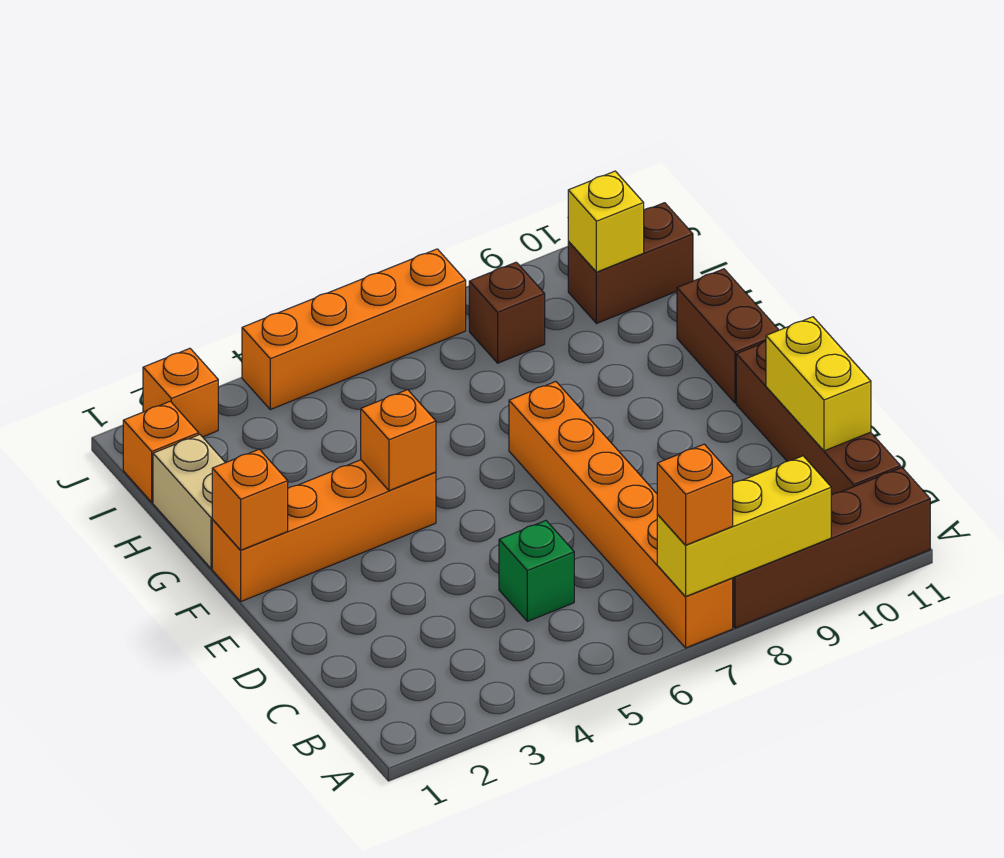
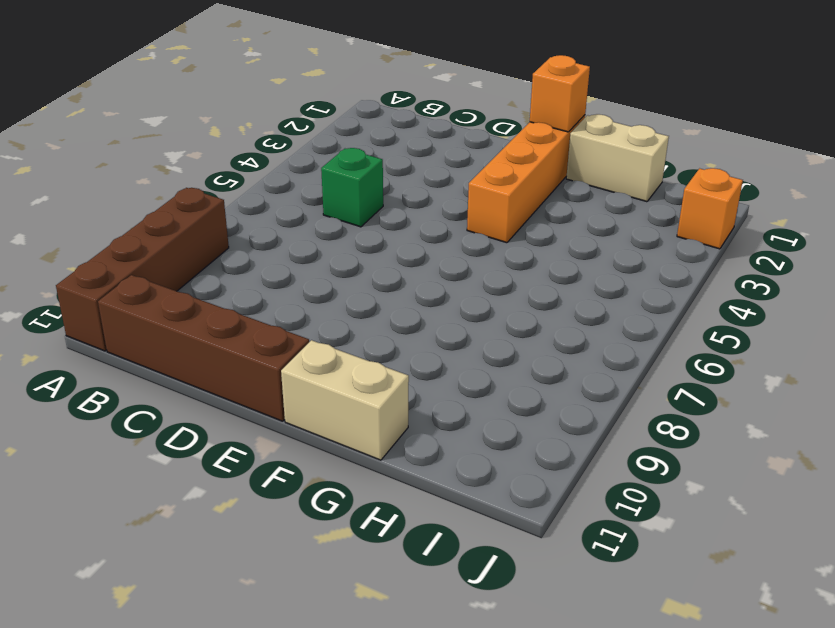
tan brick F11:G11 level 1 -> brown brick F11:G11 level 1
none -> orange brick A7:F7 level 1
none -> orange brick I1 level 1
none -> brown brick I8 level 1

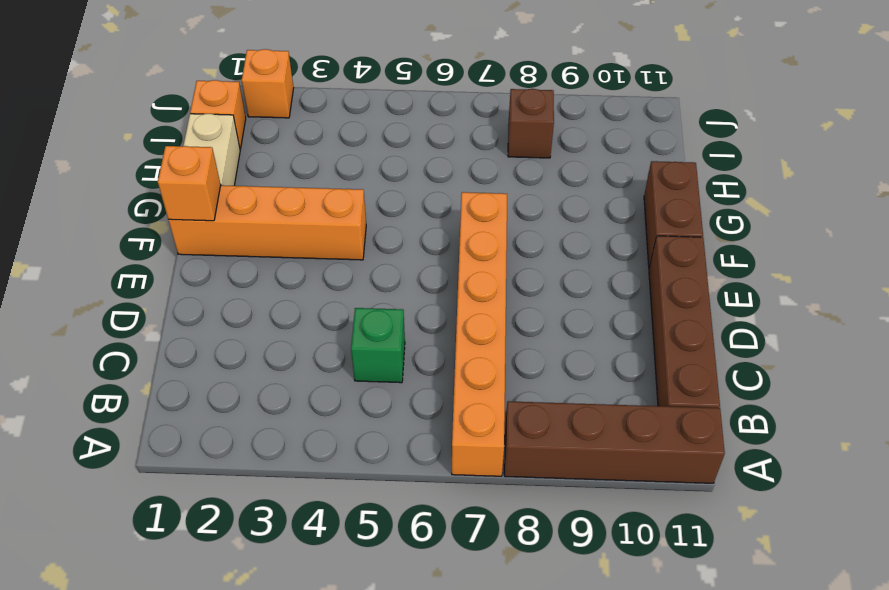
none -> brown brick I10:I11 level 1
none -> orange brick J4:J7 level 1
none -> yellow brick A7:A9 level 2

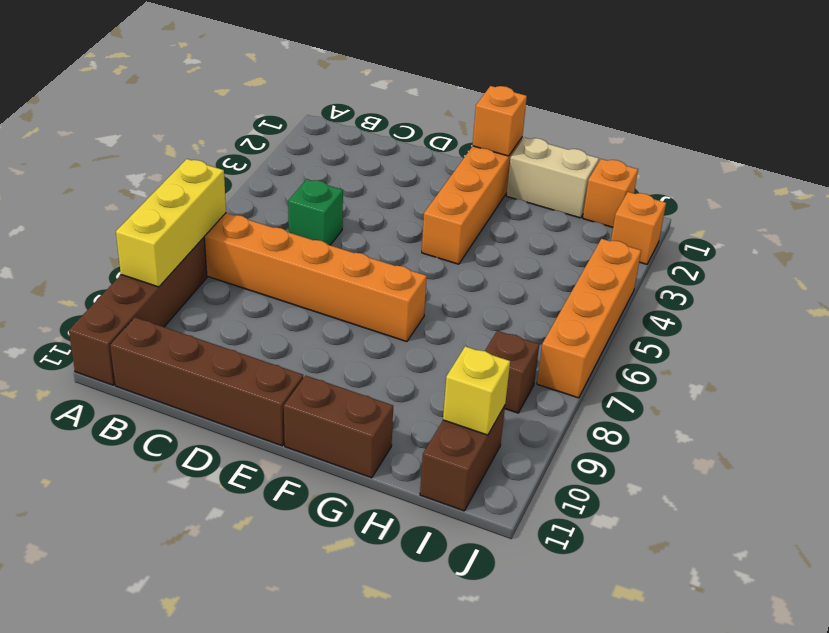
none -> yellow brick C11:D11 level 2
none -> orange brick F4 level 2
none -> orange brick A7 level 3

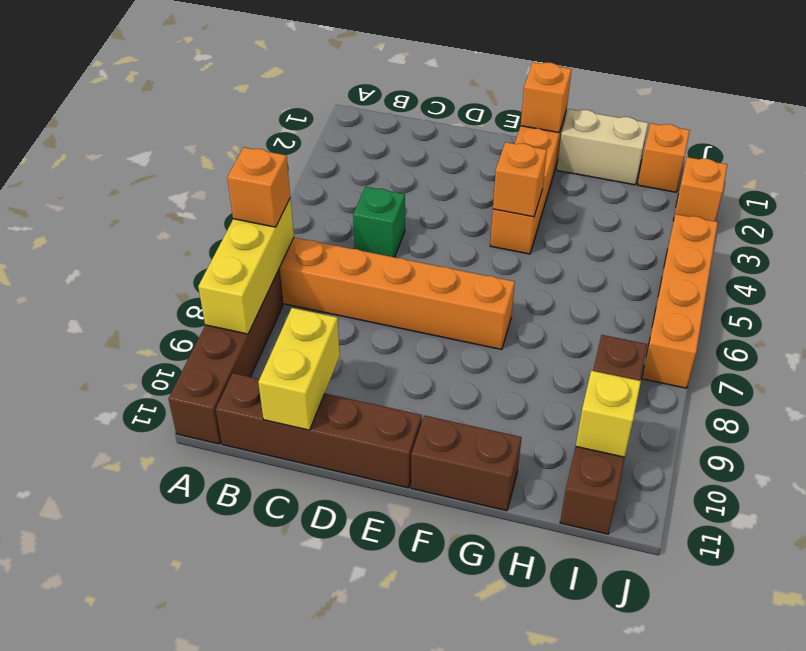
yellow brick C10:C11 level 2 -> yellow brick C11:D11 level 2

